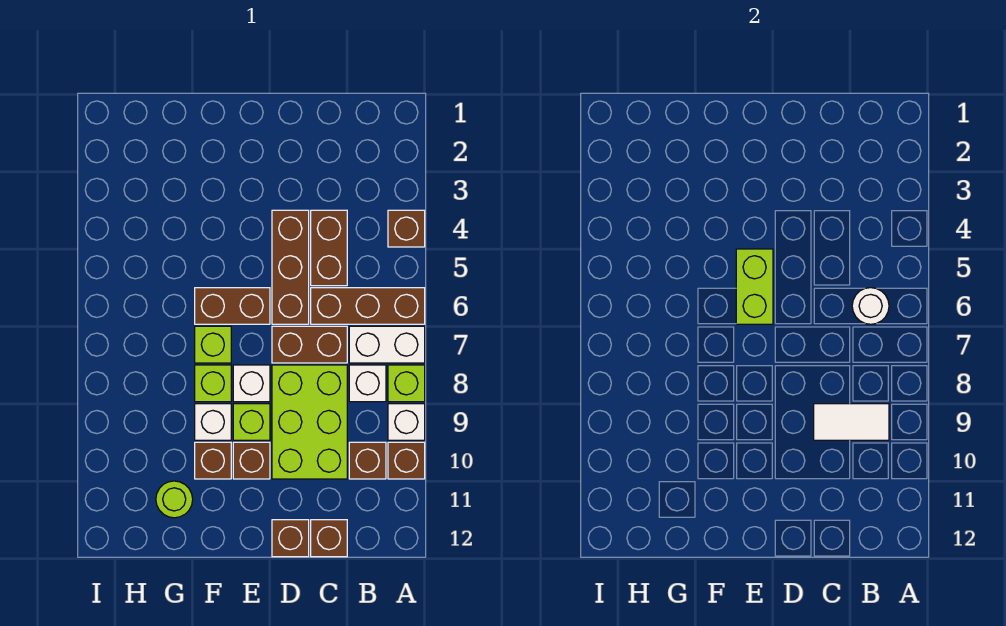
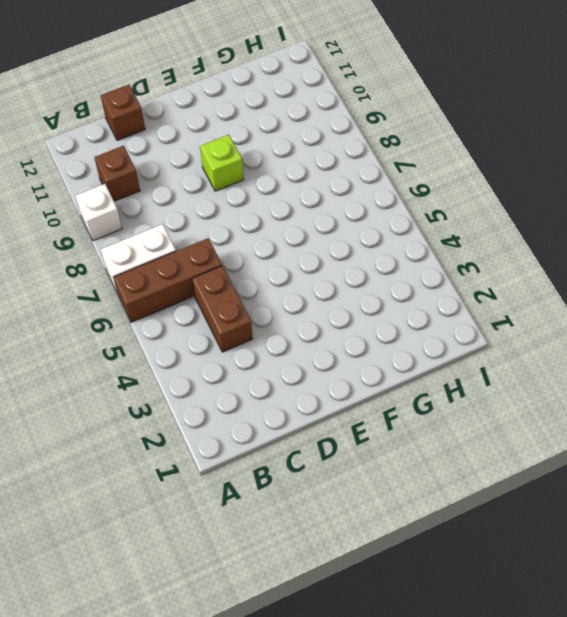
none -> brown brick A4 level 1
none -> lime brick A8 level 1
none -> brown brick A10 level 1

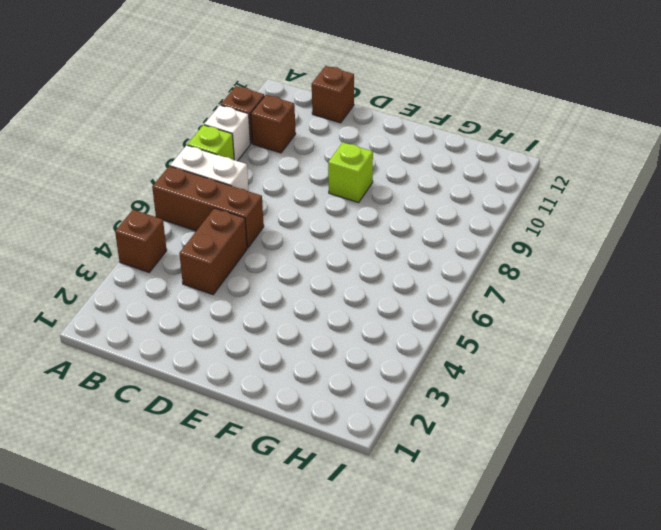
none -> white brick B8 level 1
none -> brown brick C7:D7 level 1
none -> lime brick C8:D10 level 1

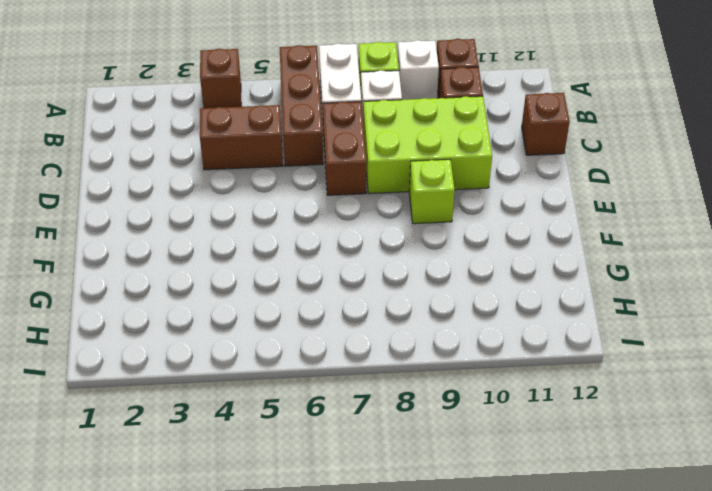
none -> brown brick D4:D6 level 1
none -> brown brick D12 level 1
none -> brown brick E6:F6 level 1

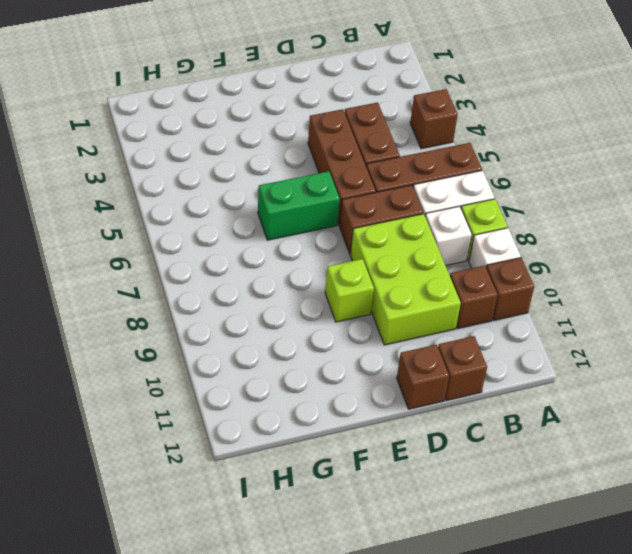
green brick E6:F6 level 1 -> brown brick E6:F6 level 1
none -> white brick E8 level 1
none -> brown brick E10 level 1
none -> lime brick F7 level 1

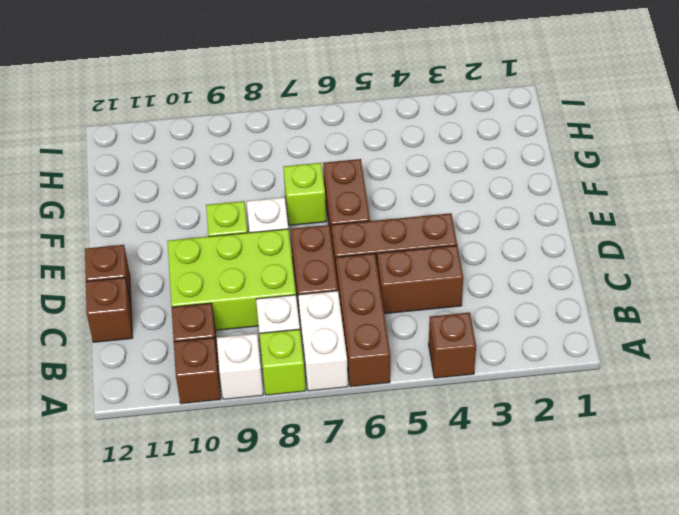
none -> brown brick E10 level 1
none -> lime brick F8 level 1
none -> white brick F9 level 1

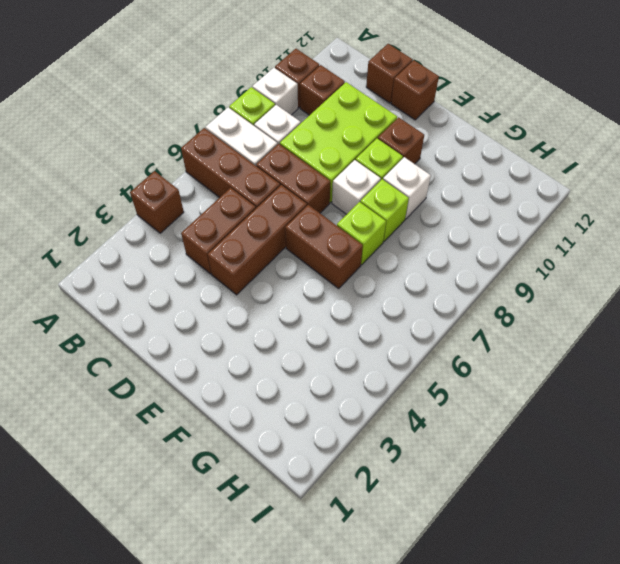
none -> brown brick F10 level 1
none -> lime round brick G11 level 1
none -> white round brick B6 level 2

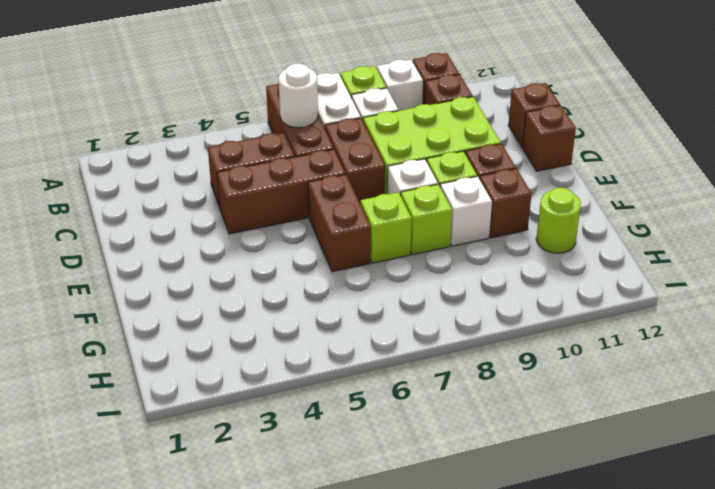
none -> brown brick A4 level 1
none -> white tile B9:C9 level 2
none -> lime brick E5:E6 level 2

